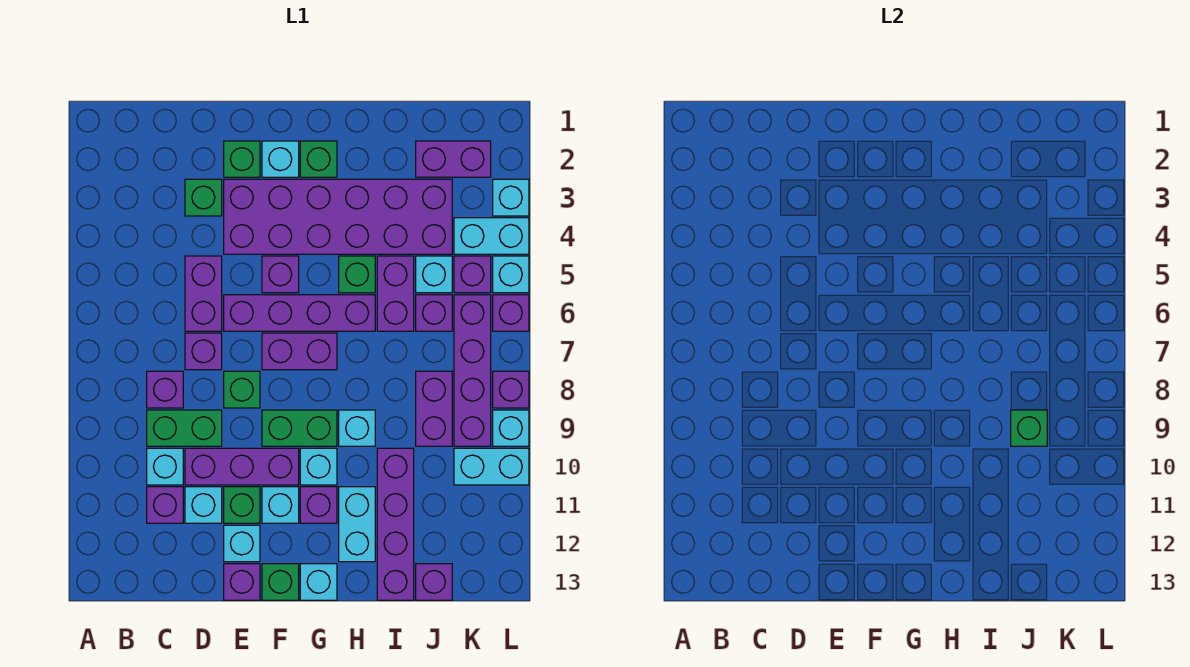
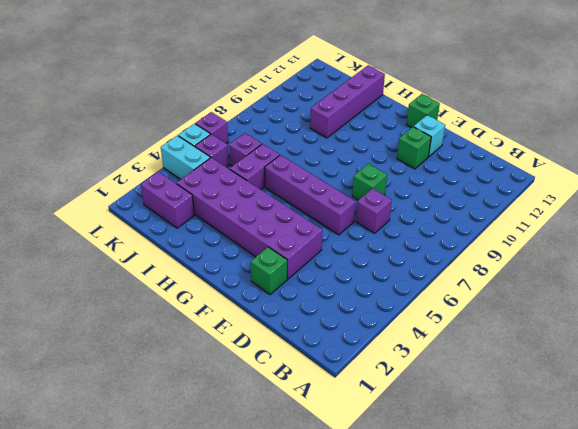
none -> purple brick C8 level 1
none -> green brick C9:D9 level 1
none -> cyan brick C10 level 1
none -> purple brick C11 level 1

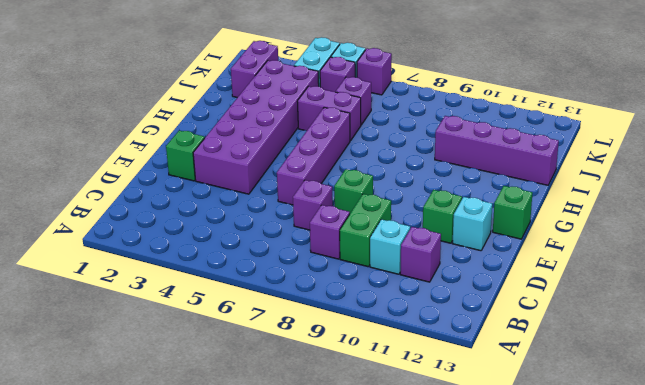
none -> green brick D3 level 1
none -> purple brick D5:D6 level 1
none -> purple brick D10:F10 level 1
none -> cyan brick D11 level 1

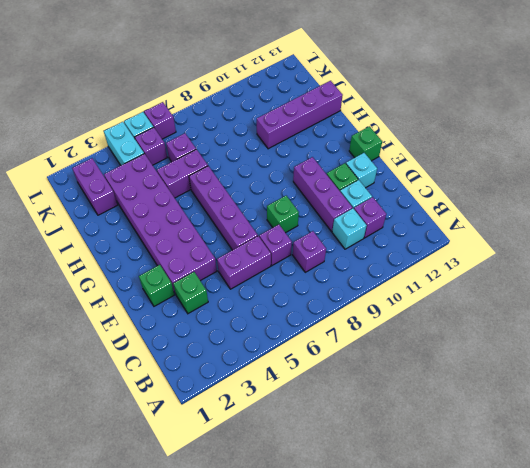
none -> green brick C9:D9 level 1
none -> purple brick E13 level 1
none -> cyan brick F2 level 1
none -> purple brick F5 level 1

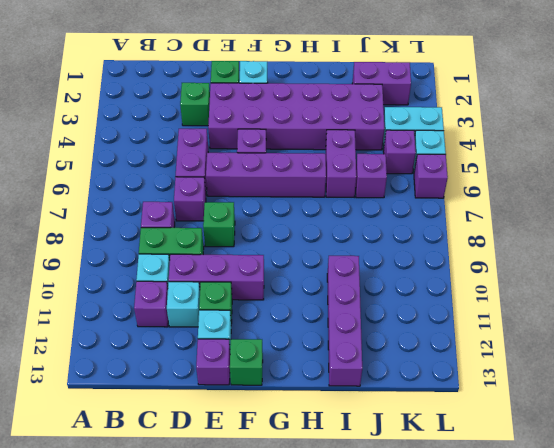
none -> purple brick F7:G7 level 1
none -> green brick F9:G9 level 1
none -> cyan brick F11 level 1
none -> green brick G2 level 1

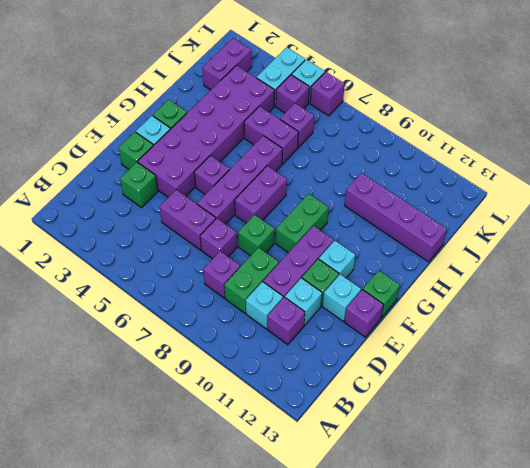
none -> cyan brick G10 level 1
none -> purple brick G11 level 1
none -> cyan brick G13 level 1
none -> green brick H5 level 1

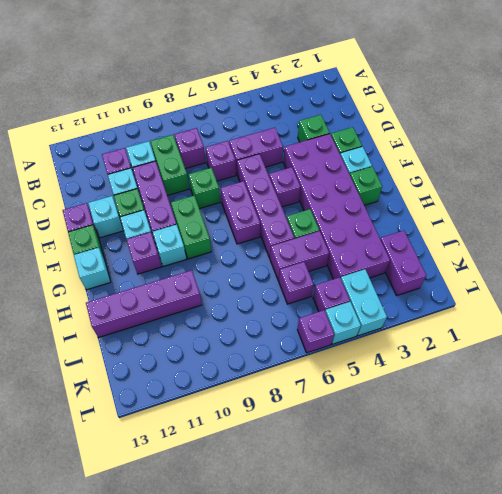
none -> cyan brick H9 level 1
none -> cyan brick H11:H12 level 1
none -> cyan brick J5 level 1
none -> purple brick J8:J9 level 1

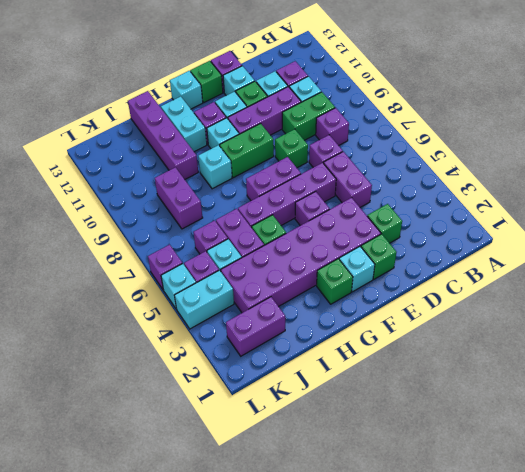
none -> purple brick J13 level 1
none -> purple brick K6:K9 level 1
none -> cyan brick K10:L10 level 1
none -> cyan brick L3 level 1

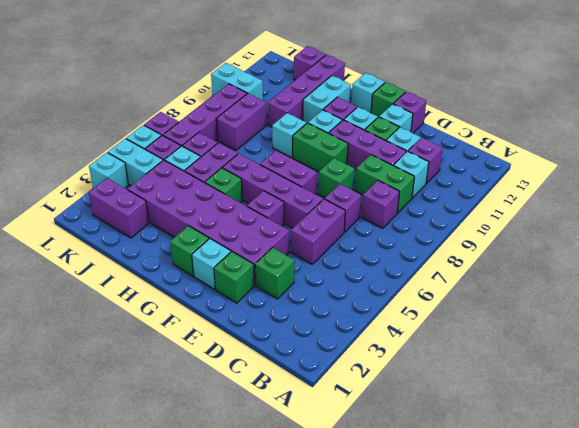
none -> purple brick L8 level 1
none -> cyan brick L9 level 1
none -> green brick J9 level 2

